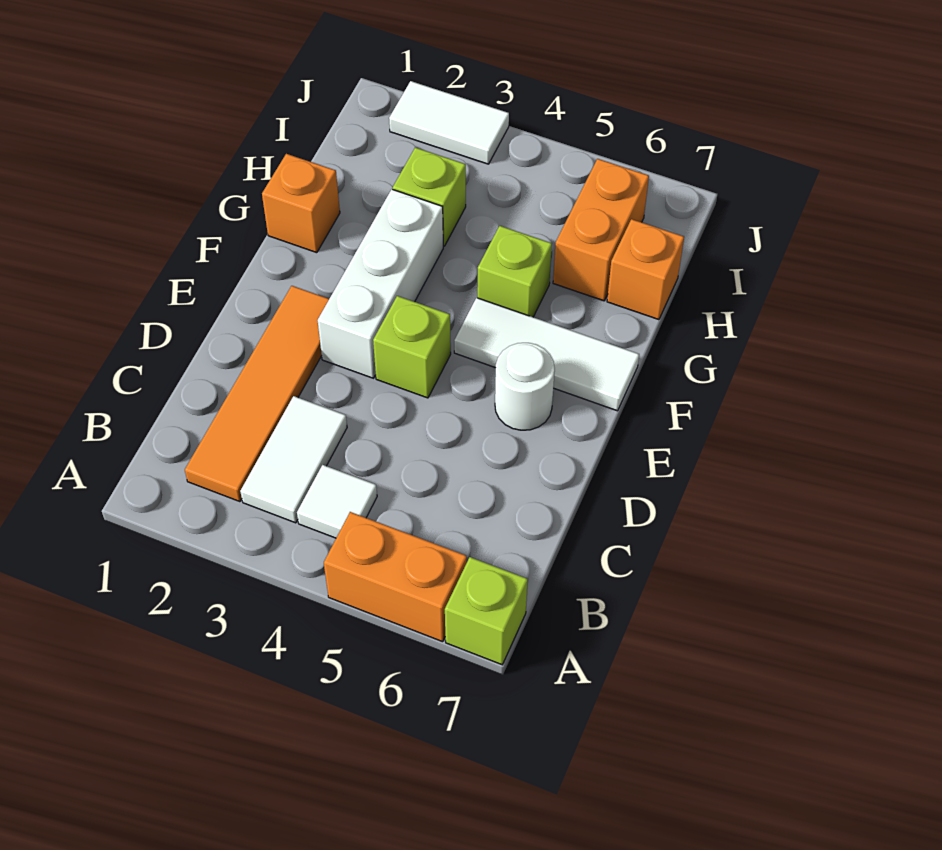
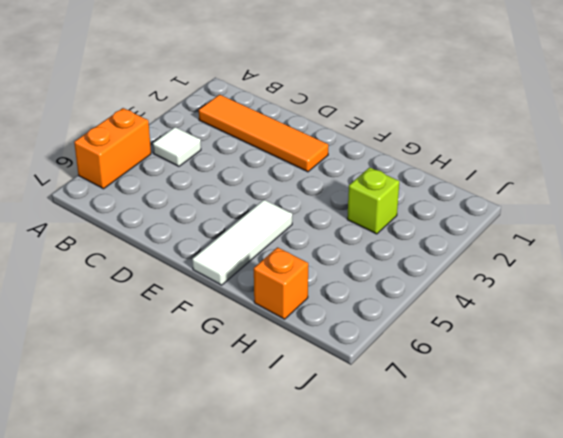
none -> lime brick A7 level 1
none -> white tile B3:C3 level 1
none -> white brick E3:G3 level 1

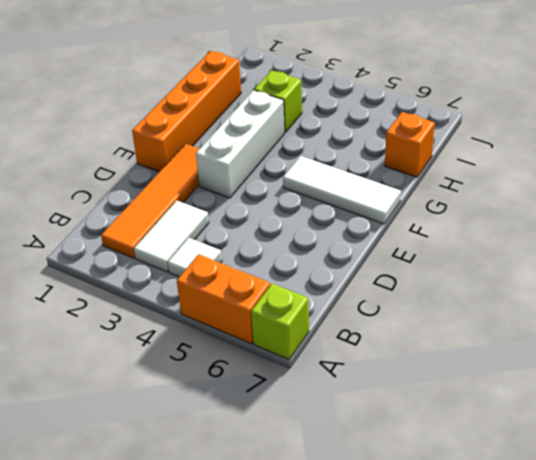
orange brick E1:H1 level 1 -> orange brick G1 level 1
none -> lime brick E4 level 1
none -> white round brick E6 level 1
none -> lime brick G5 level 1

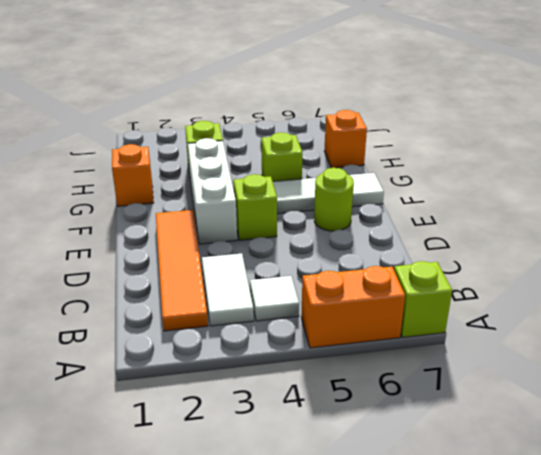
lime round brick E6 level 1 -> white round brick E6 level 1
none -> orange brick H6:I6 level 1
none -> white tile J2:J3 level 1

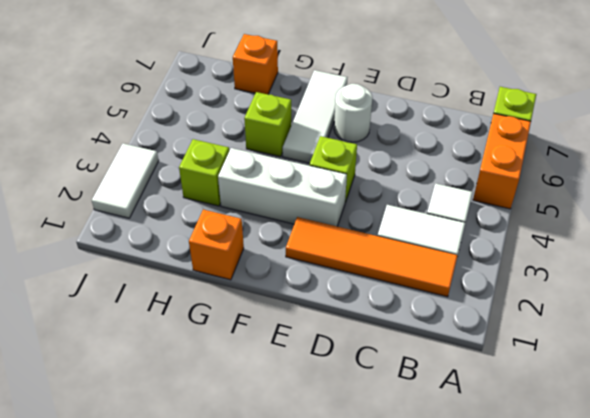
none -> orange brick H6:I6 level 1

